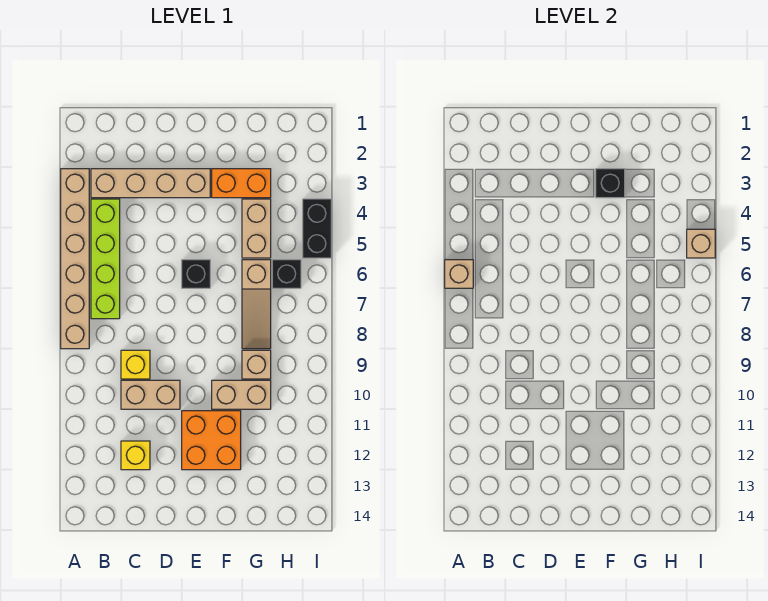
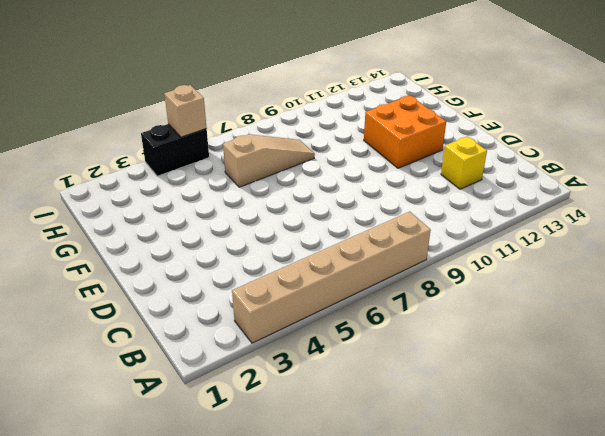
none -> tan brick B3:E3 level 1
none -> lime brick B4:B7 level 1
none -> yellow brick C9 level 1

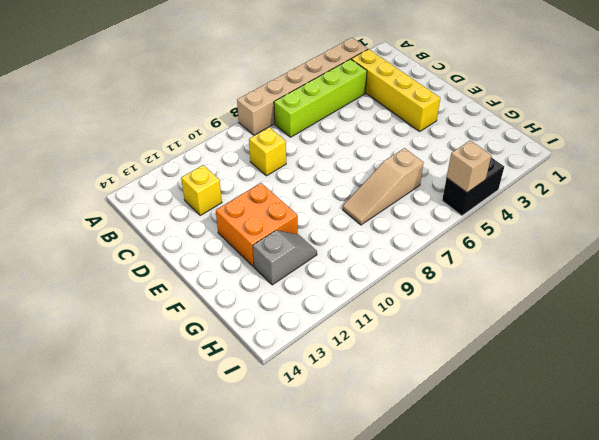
yellow brick B3:E3 level 1 -> tan brick B3:E3 level 1
grey slope G11:G12 level 1 top 12 -> none
none -> tan brick C10:D10 level 1
none -> black brick E6 level 1
none -> orange brick F3:G3 level 1

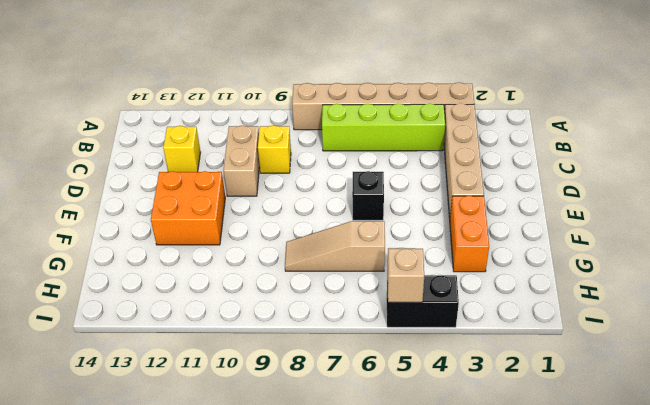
none -> tan brick F10:G10 level 1
none -> tan brick G4:G5 level 1
none -> tan brick G9 level 1

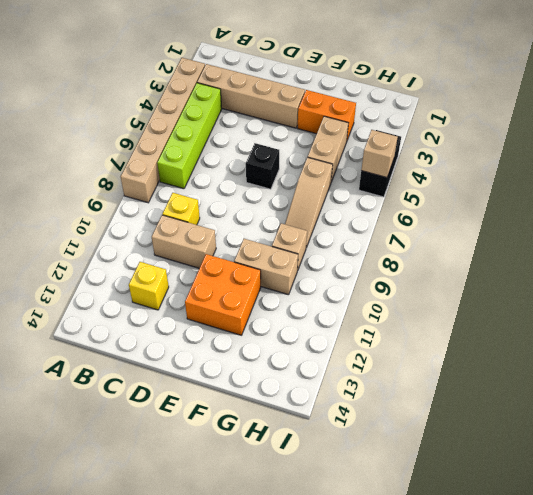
none -> black brick H6 level 1
none -> tan brick A6 level 2
none -> black brick F3 level 2

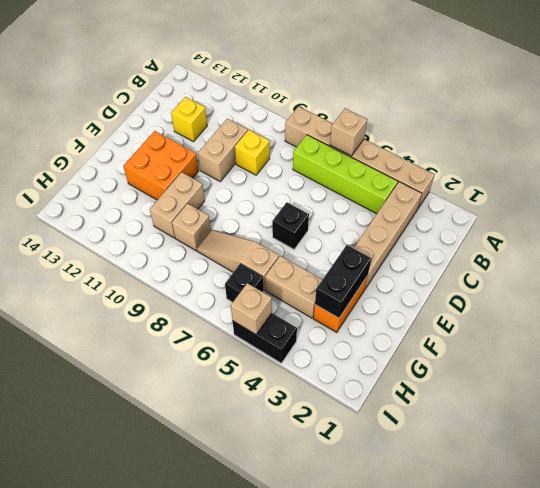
black brick F3:G3 level 2 -> black brick F3 level 2

